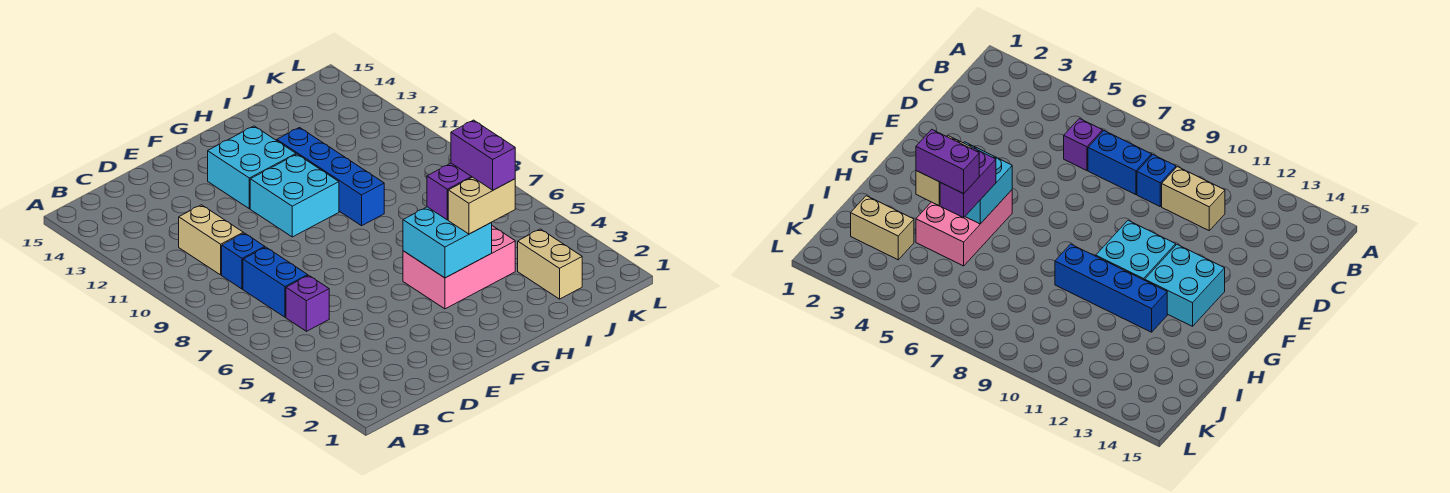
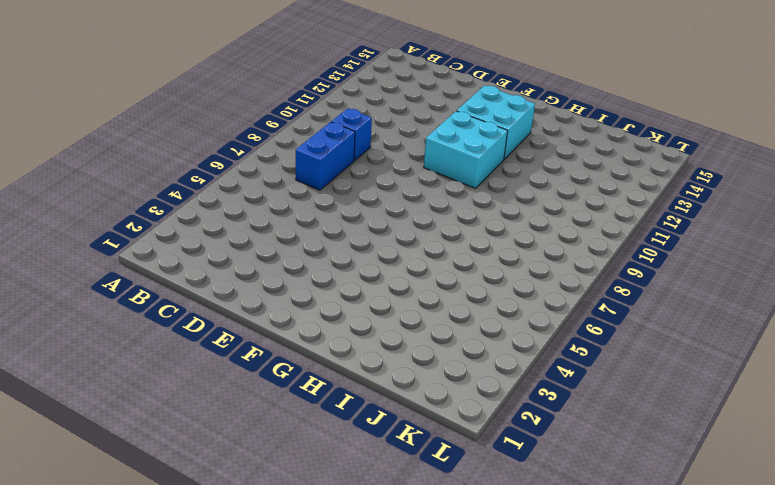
none -> purple brick C6 level 1
none -> tan brick C10:C11 level 1
none -> pink brick G4:I5 level 1

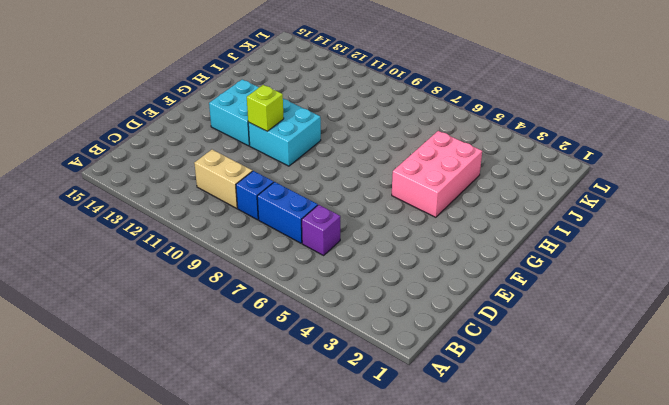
lime brick F11 level 2 -> none
none -> blue brick H9:H12 level 1
none -> tan brick J2:J3 level 1
none -> cyan brick G4:H5 level 2

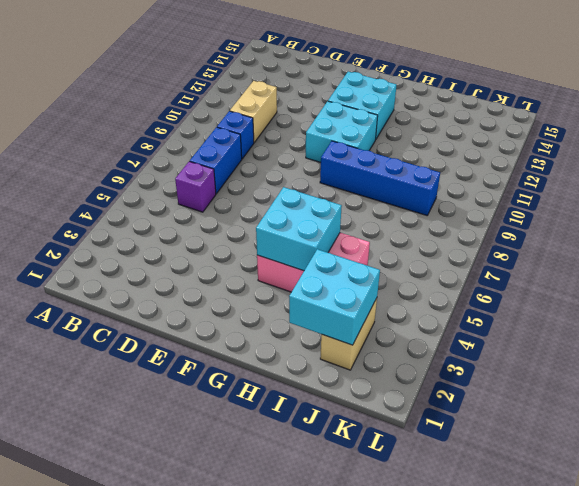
blue brick G9:J9 level 1 -> blue brick H9:H12 level 1
cyan brick I2:J3 level 2 -> none
none -> tan brick H4:I4 level 3
none -> purple brick H5:I5 level 3
none -> purple brick I4:I5 level 4

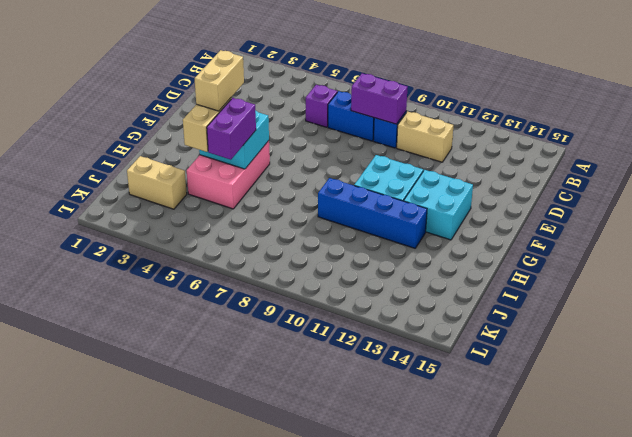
purple brick C8:C9 level 2 -> purple brick I4:I5 level 4
tan brick G4:H4 level 4 -> none

